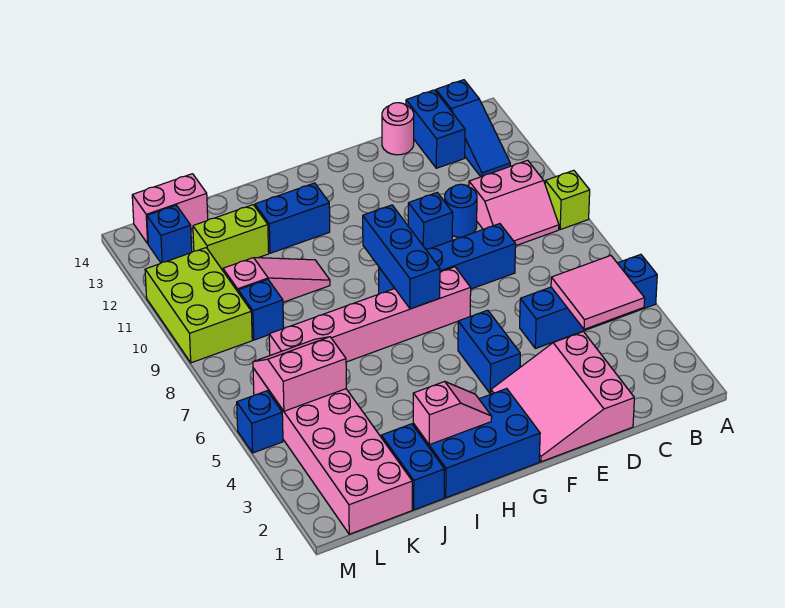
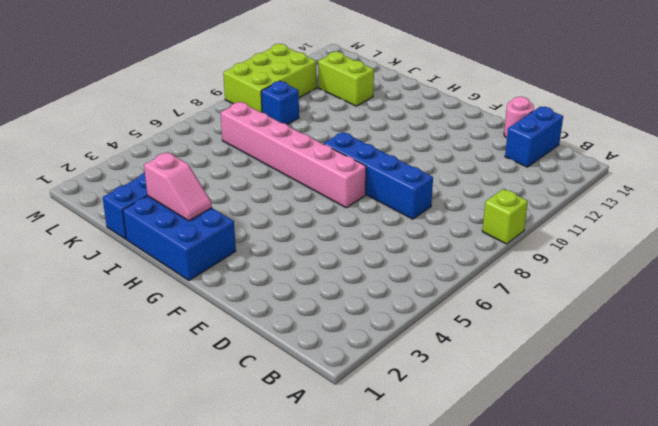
none -> blue brick A5:D5 level 1
none -> pink slope B9:C10 level 1 top 10
none -> blue slope B12:B14 level 1 top 14

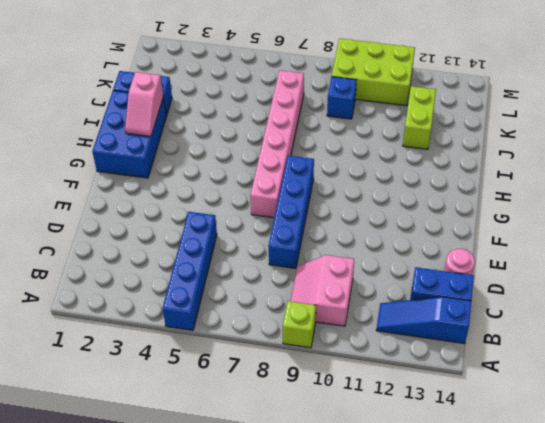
none -> pink slope D1:F3 level 1 top D
none -> blue round brick D10 level 1
none -> blue brick E10 level 1

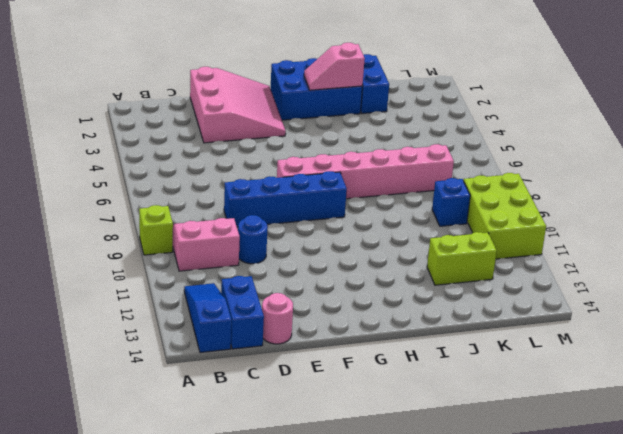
none -> blue brick A5:D5 level 1
none -> blue brick E10 level 1
none -> blue brick F4:F5 level 1

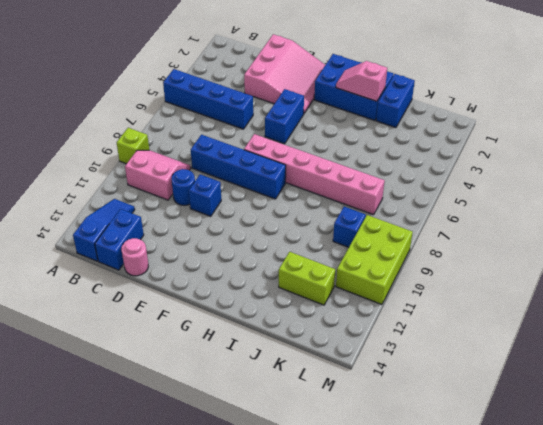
none -> blue brick H12:I12 level 1
none -> pink slope I10:K10 level 1 top K
none -> pink brick K1:L6 level 1

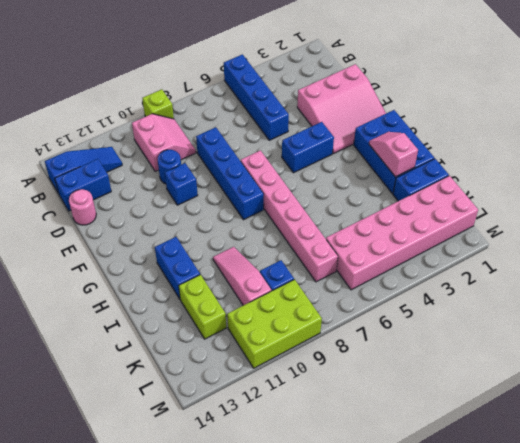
none -> pink brick K14:L14 level 1
none -> blue brick L13 level 1
none -> blue brick M5 level 1

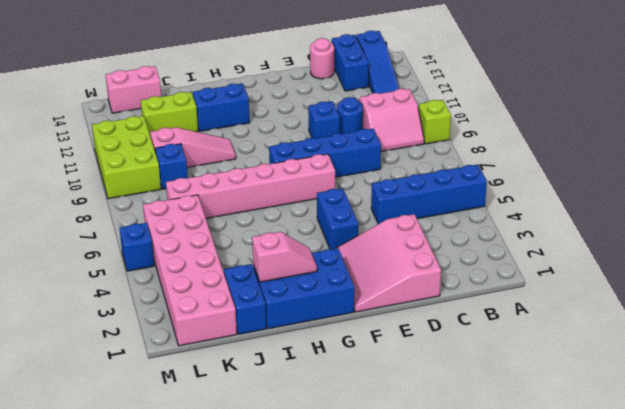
none -> blue brick L13 level 1
none -> pink tile B4:C5 level 2
none -> blue brick G7:G9 level 2

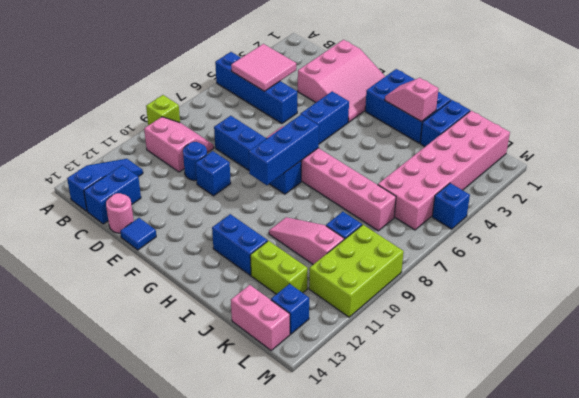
blue tile E14 level 1 -> none
none -> pink slope K5:L6 level 2 top 5

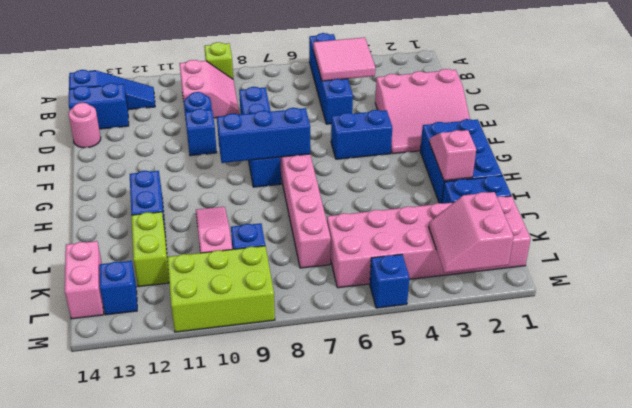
pink slope L2:M3 level 2 top 2 -> pink slope K5:L6 level 2 top 5

